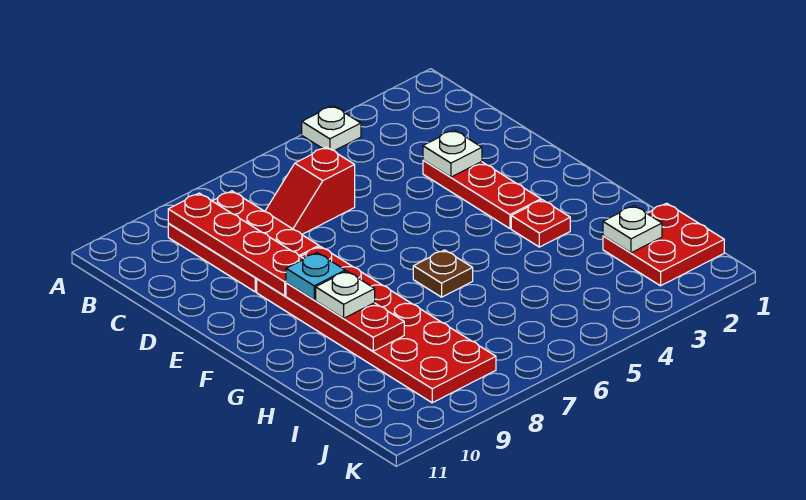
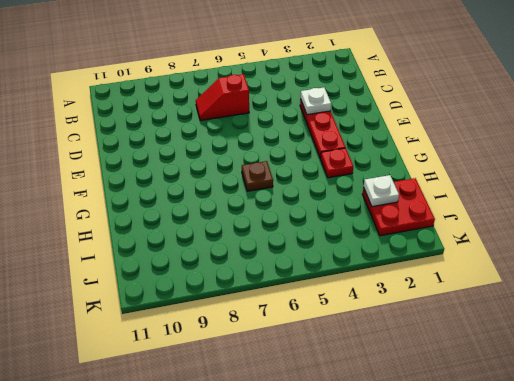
none -> white plate A4 level 1
none -> red plate B8:D9 level 1
none -> red plate E8:J9 level 1

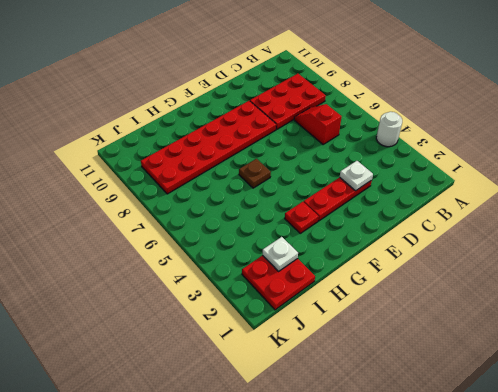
white round brick A4 level 1 -> white plate A4 level 1
none -> red plate B9:E9 level 2
none -> red plate F9:H9 level 2
none -> cyan plate F9 level 3

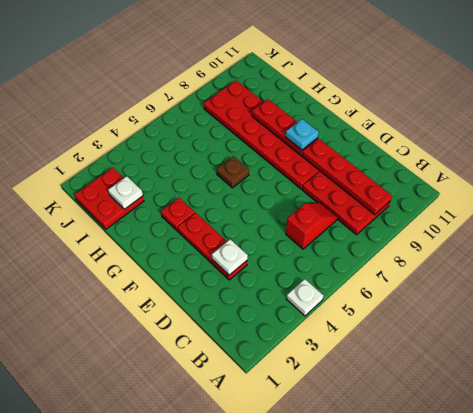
none -> white plate G9 level 3

